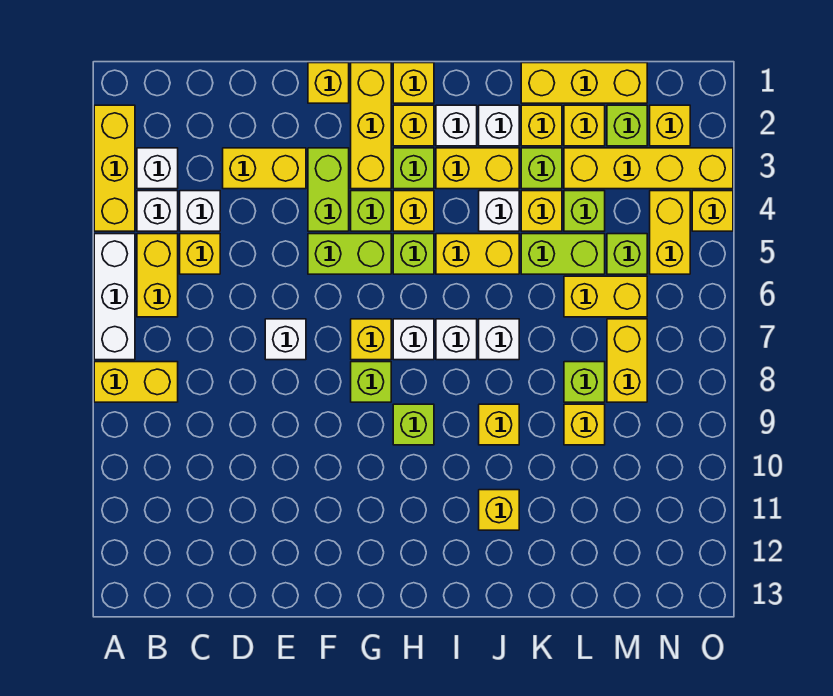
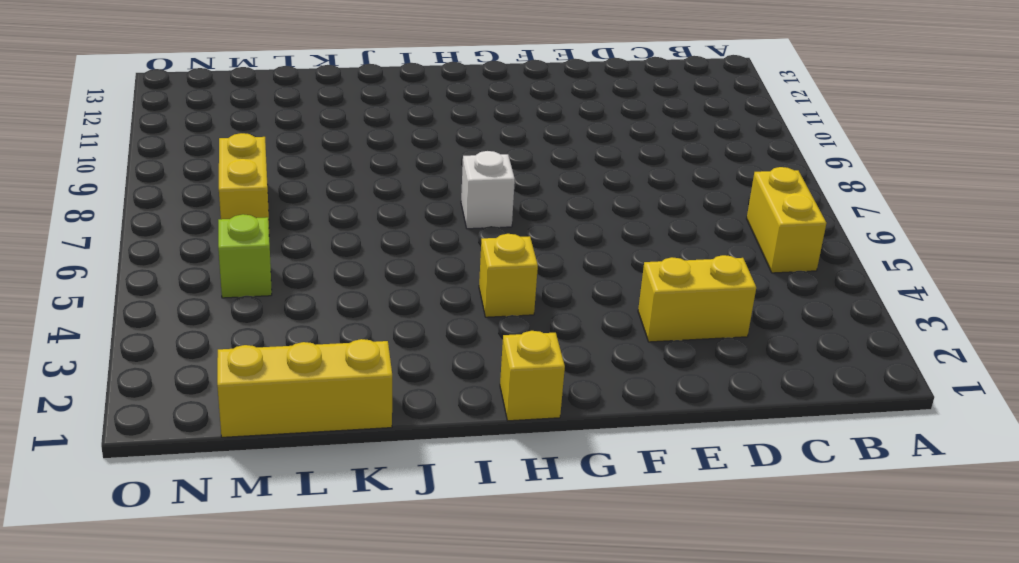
none -> yellow brick A2:A4 level 1
none -> white brick A5:A7 level 1
none -> yellow brick A8:B8 level 1
none -> white brick B3 level 1

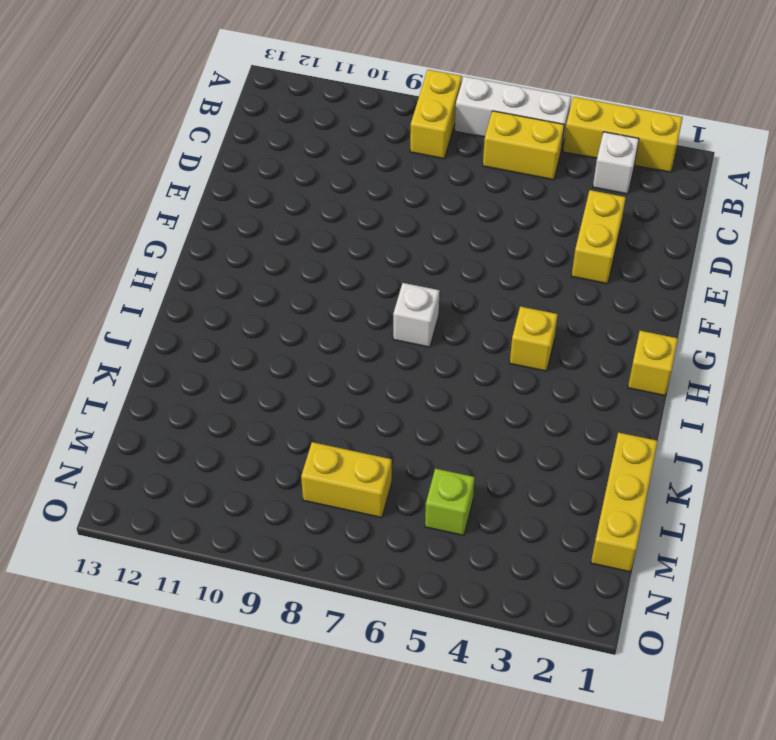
none -> white brick B4 level 1
none -> white brick C4 level 1
none -> yellow brick C5 level 1
none -> white brick E7 level 1

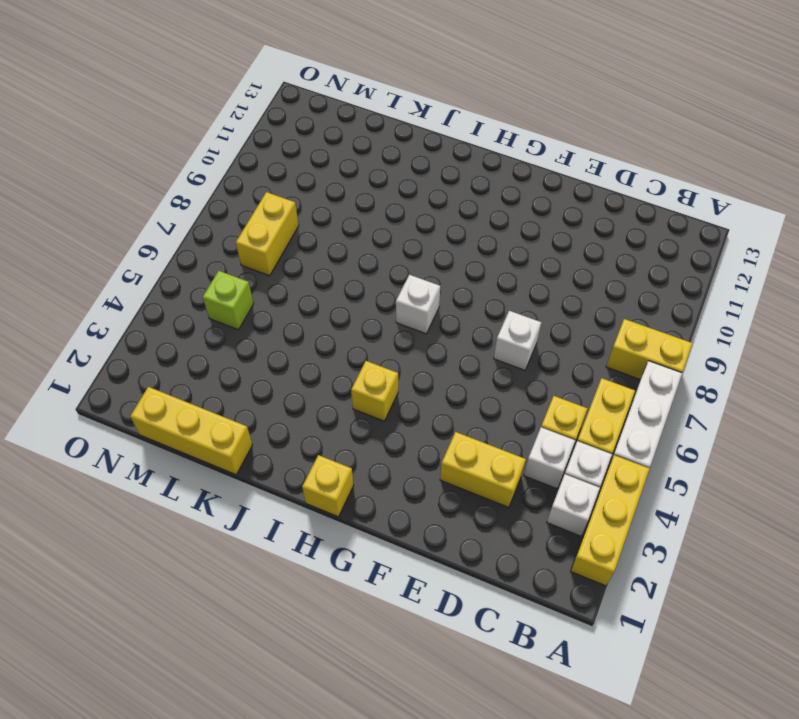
none -> yellow brick F1 level 1
none -> lime brick F3:F4 level 1
none -> lime brick F5:G5 level 1
none -> yellow brick G1:G3 level 1

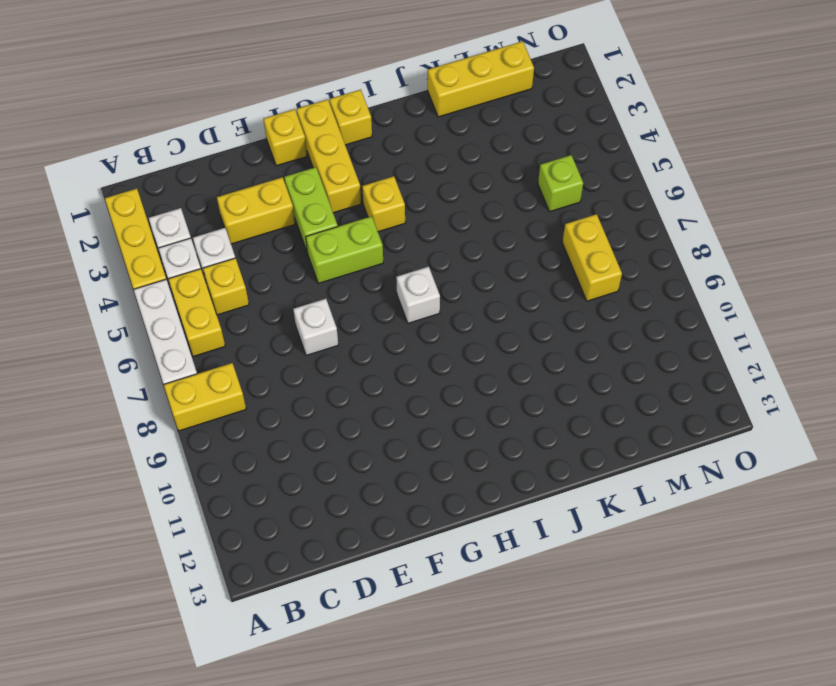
none -> lime brick G4 level 1
none -> yellow brick G7 level 1
none -> lime brick G8 level 1
none -> yellow brick H2 level 1

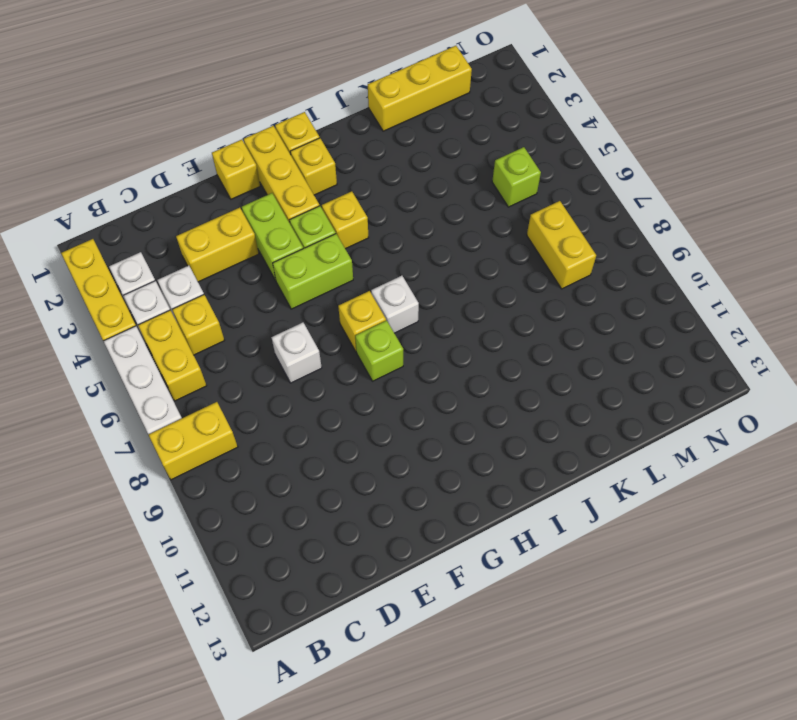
none -> lime brick H3 level 1
none -> lime brick H5 level 1
none -> lime brick H9 level 1
none -> white brick I2 level 1

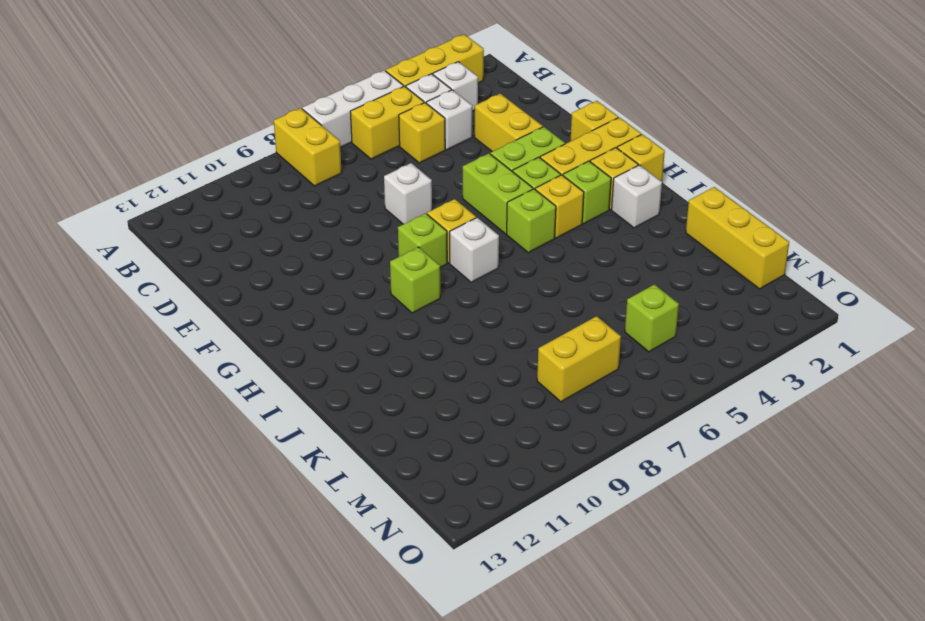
none -> yellow brick I3:J3 level 1
none -> yellow brick I5:J5 level 1
none -> white brick I7 level 1
none -> white brick J2 level 1

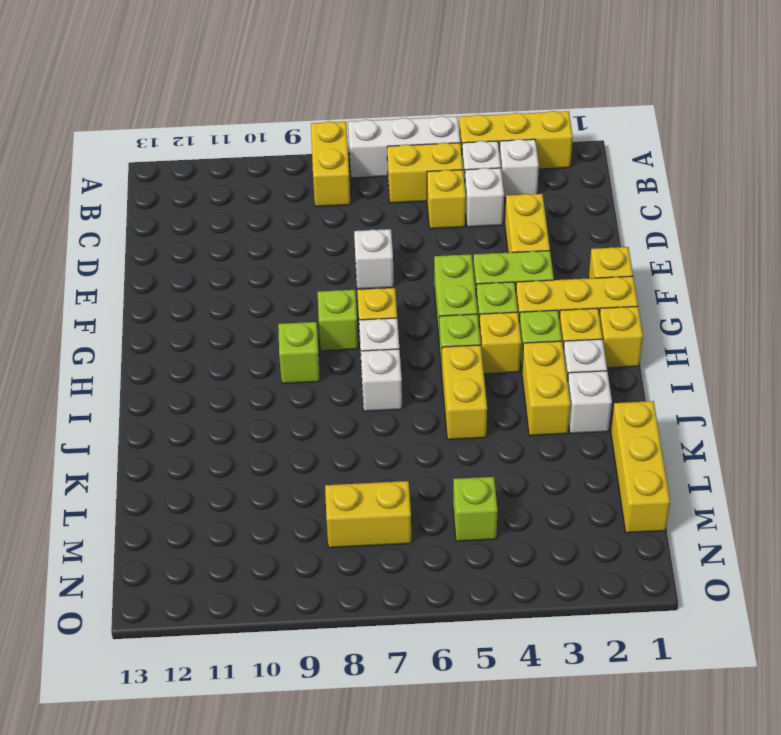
none -> white brick J4 level 1
none -> white brick J7 level 1
none -> yellow brick J9 level 1
none -> yellow brick J11 level 1

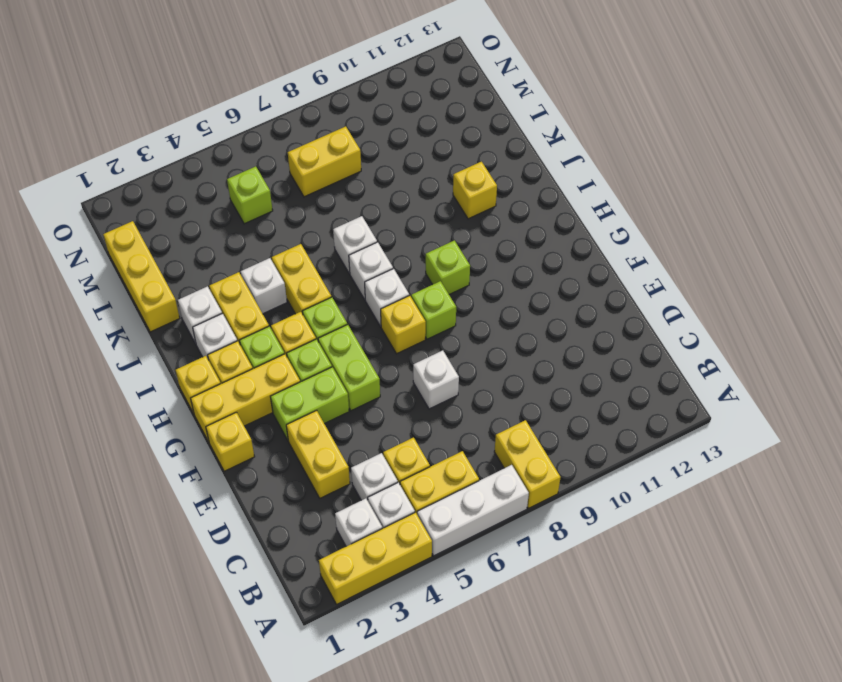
none -> yellow brick J9 level 1
none -> yellow brick K2 level 1
none -> lime brick K3 level 1
none -> yellow brick K4 level 1

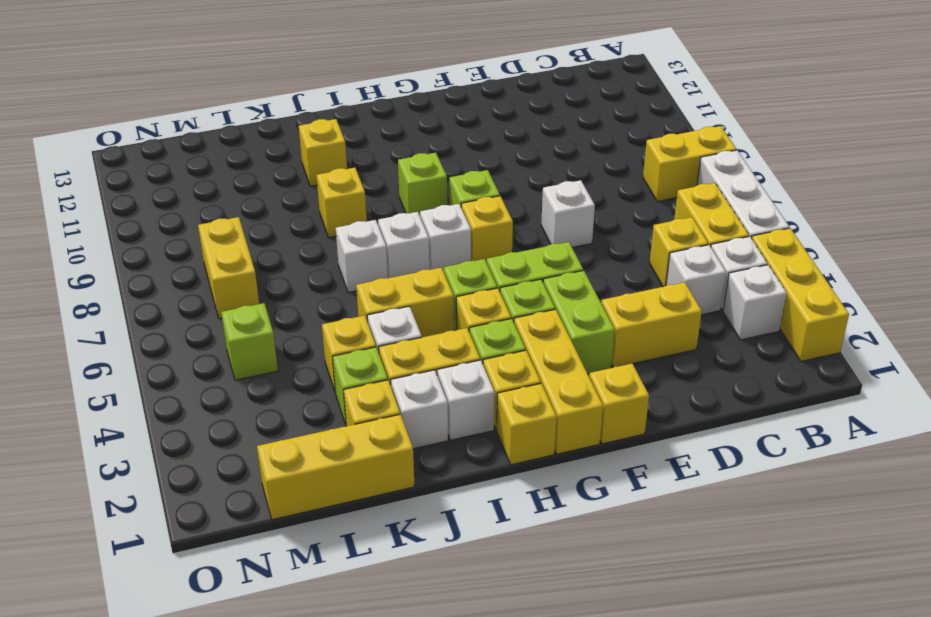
none -> lime brick K5:L5 level 1
none -> yellow brick L2 level 1
none -> yellow brick L3:O3 level 1
none -> lime brick L4 level 1

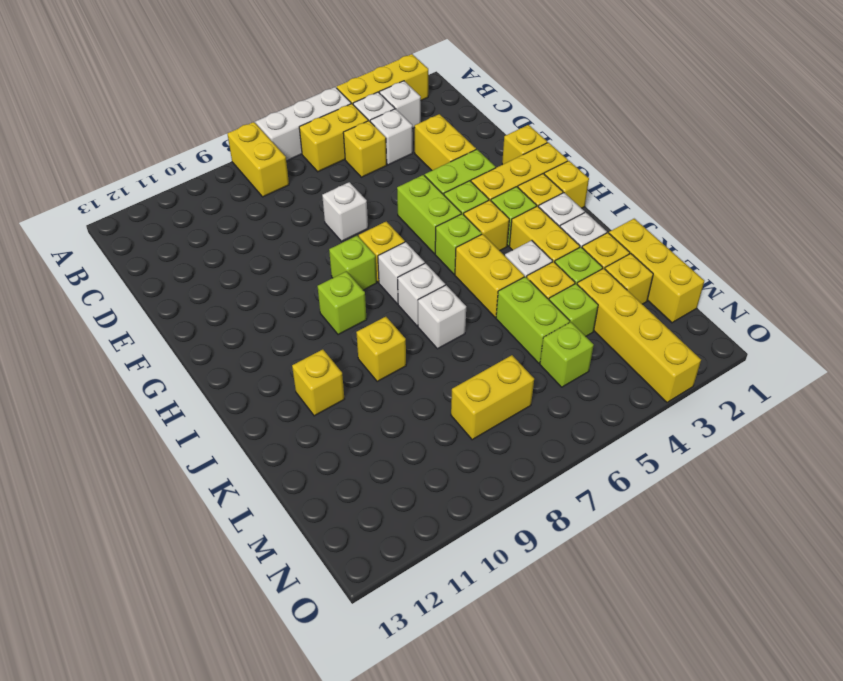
none -> yellow brick L6:M6 level 1
none -> lime brick L8 level 1
none -> yellow brick L9 level 1
none -> lime brick M2 level 1

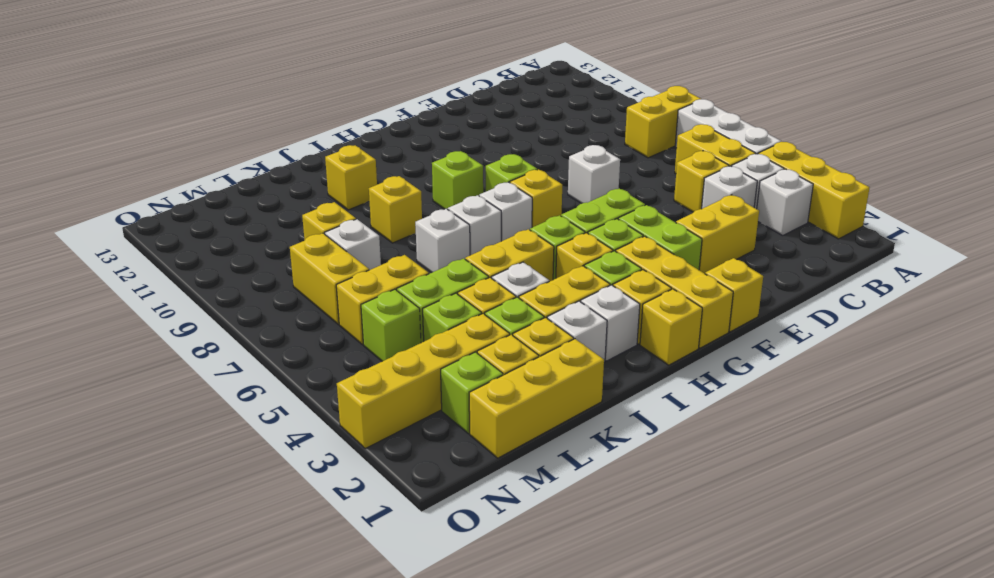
white brick L8 level 1 -> lime brick L8 level 1
none -> yellow brick N2 level 1
none -> yellow brick N4:N5 level 1
none -> yellow brick O4 level 1

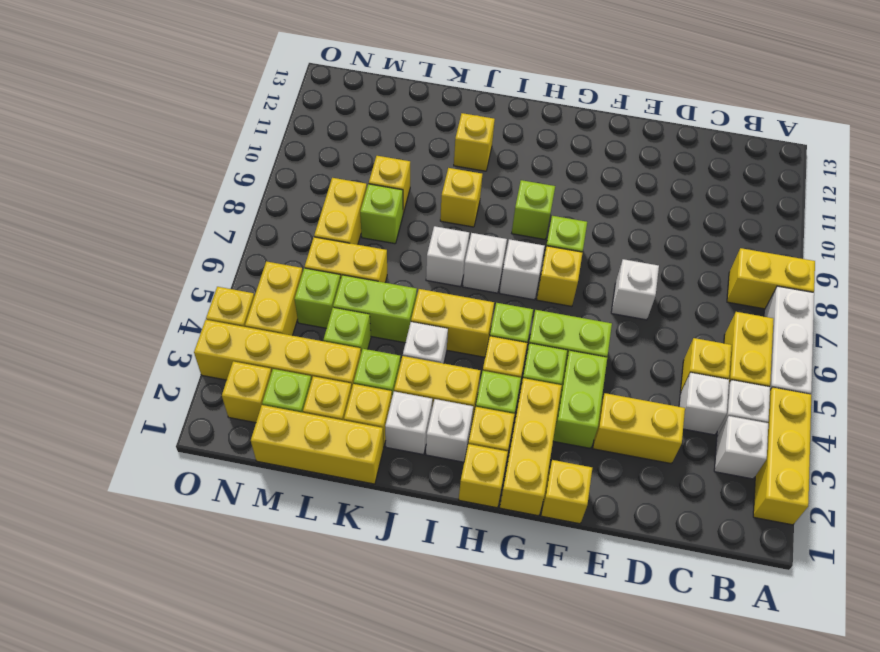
none -> yellow brick K4 level 1

